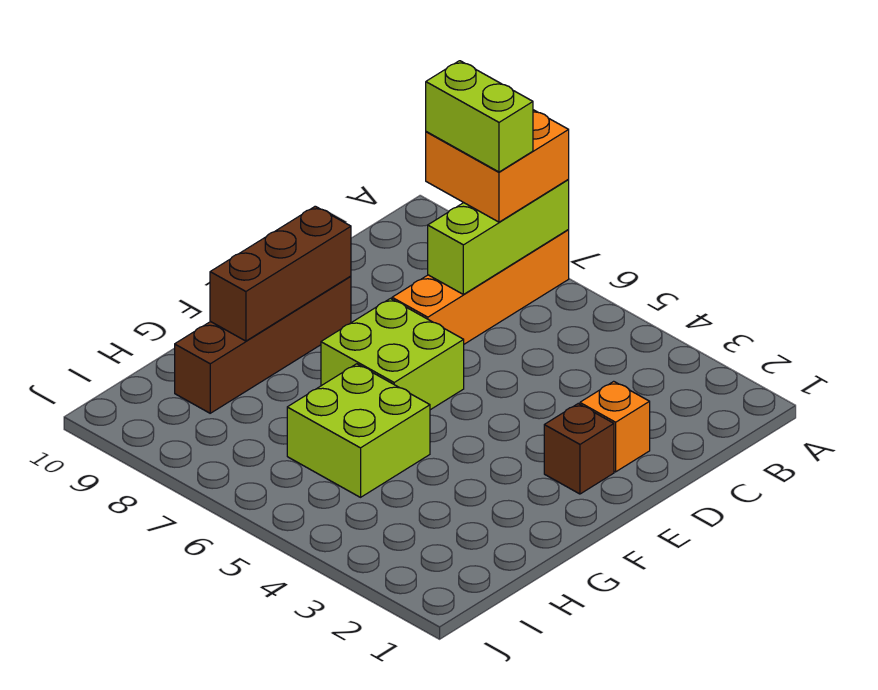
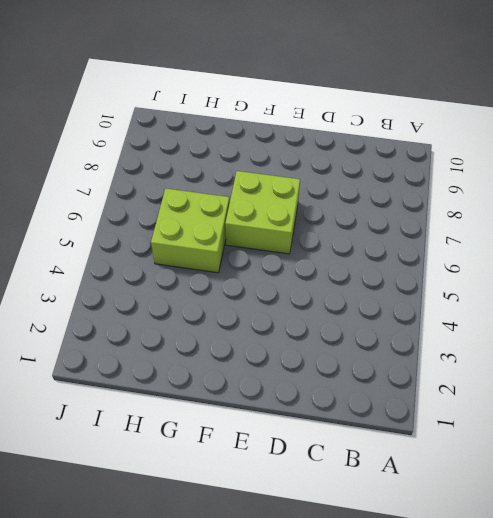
none -> orange brick A7:D7 level 1
none -> orange brick D2 level 1

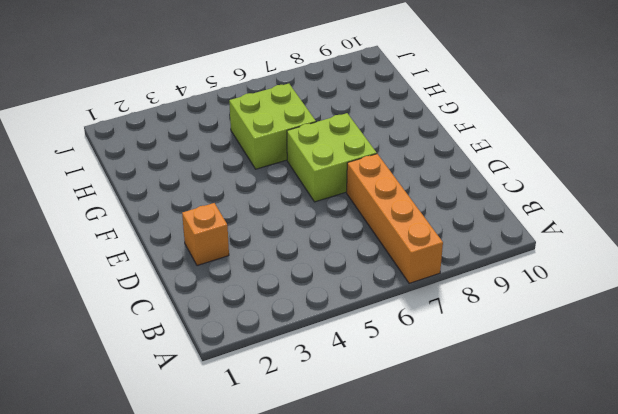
none -> brown brick E2 level 1
none -> brown brick E9:H9 level 1

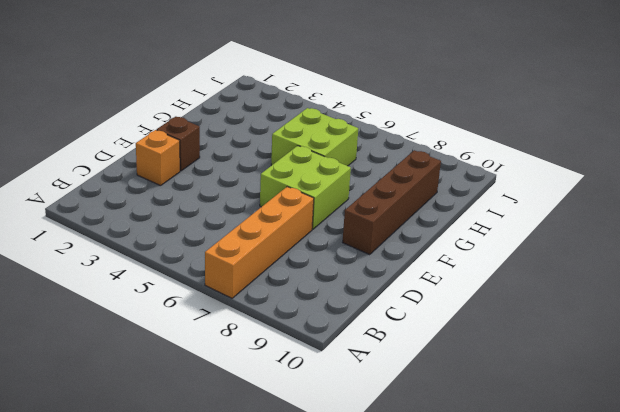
none -> lime brick A7:C7 level 2
none -> brown brick E9:G9 level 2

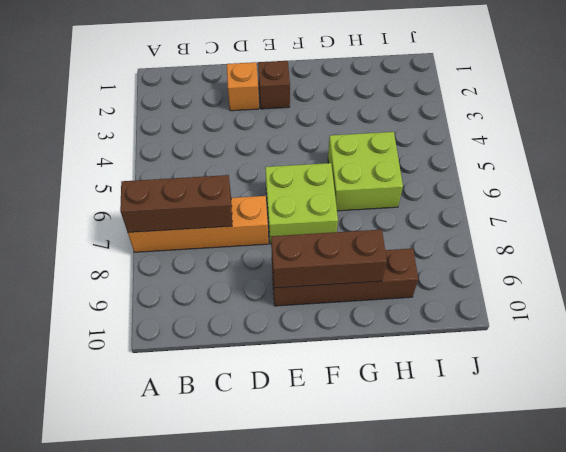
brown brick A7:C7 level 2 -> lime brick A7:C7 level 2
none -> orange brick A7:B8 level 3
none -> lime brick B7:B8 level 4

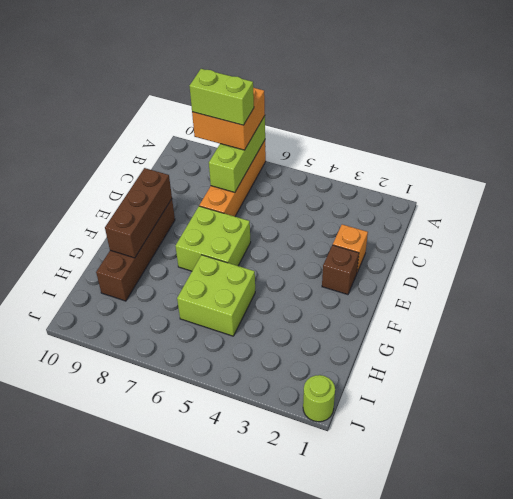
lime round brick J1 level 1 -> none

